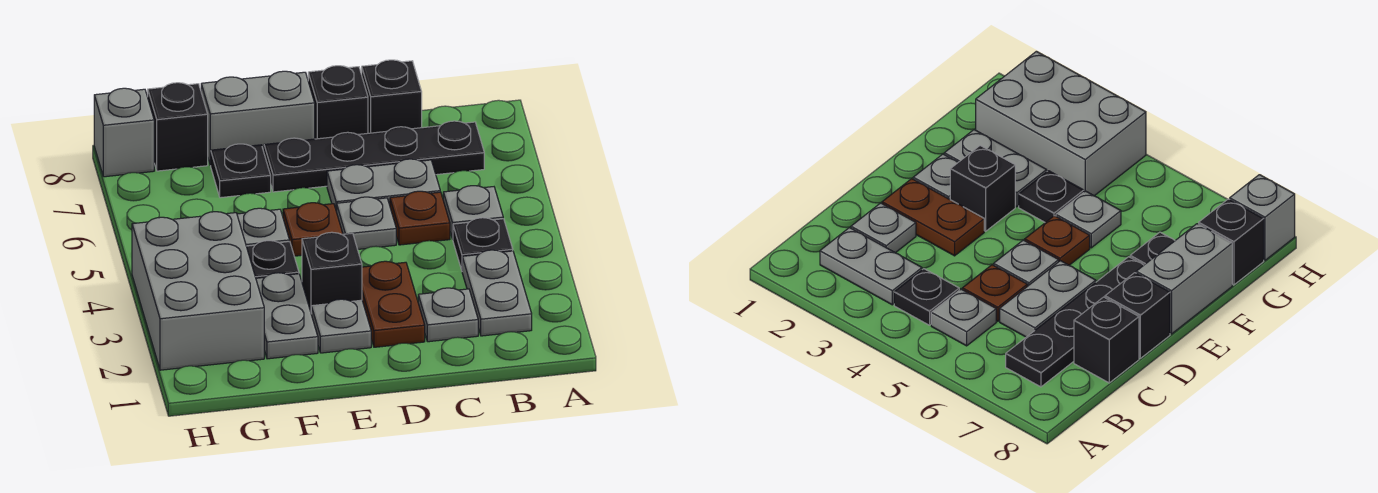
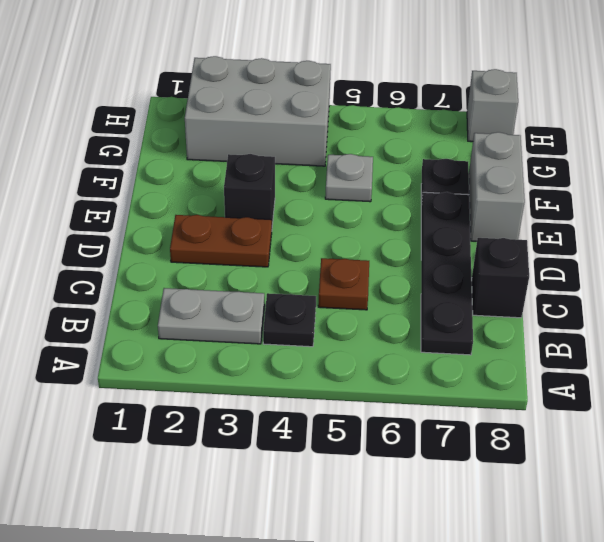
none -> grey plate B5 level 1
none -> grey plate C2 level 1
none -> grey plate C6:D6 level 1

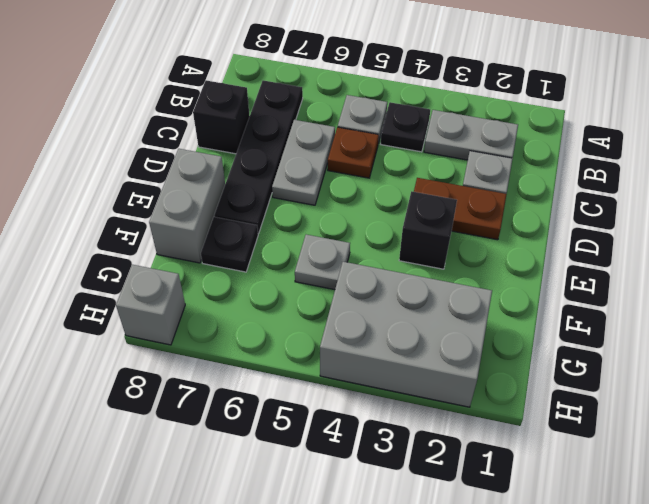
none -> grey plate D5 level 1
none -> black brick D8 level 1
none -> grey plate E2 level 1

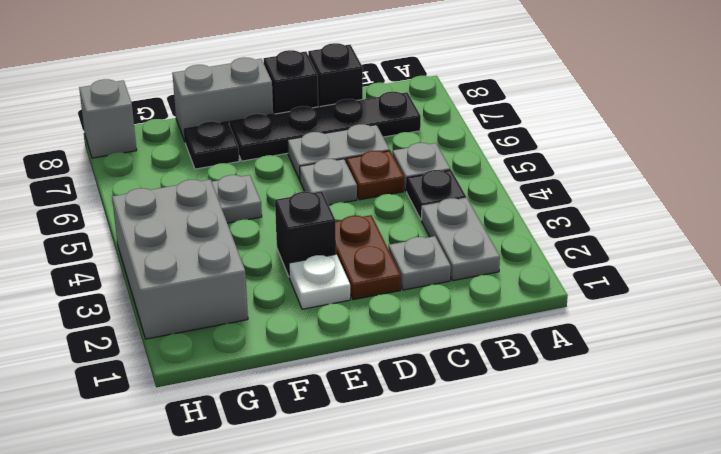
white plate E2 level 1 -> grey plate E2 level 1
none -> brown plate E5 level 1
none -> grey plate F2:F3 level 1
none -> black plate F4 level 1

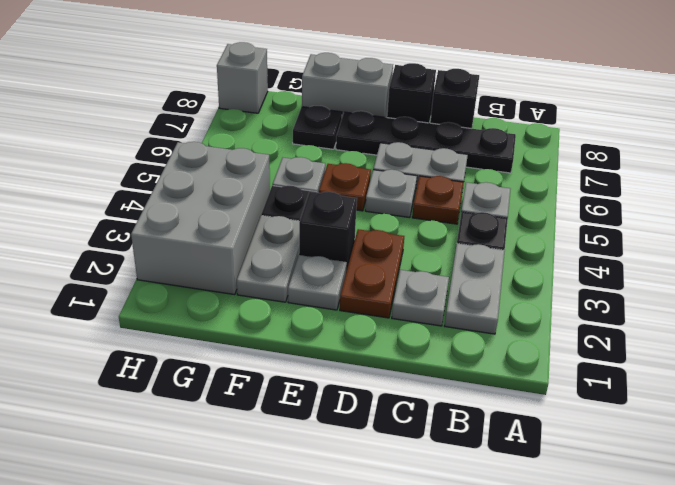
none -> black brick G8 level 1

